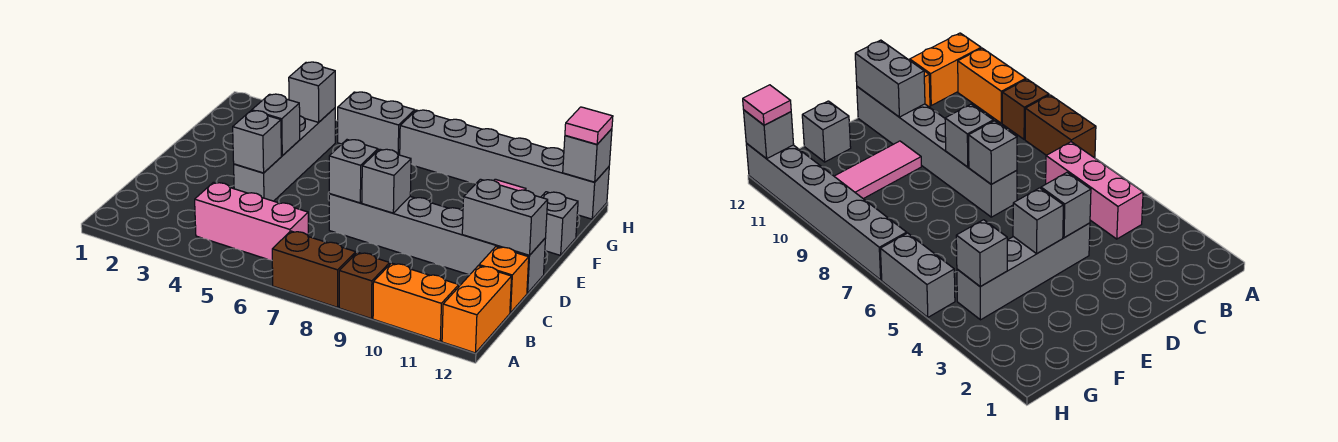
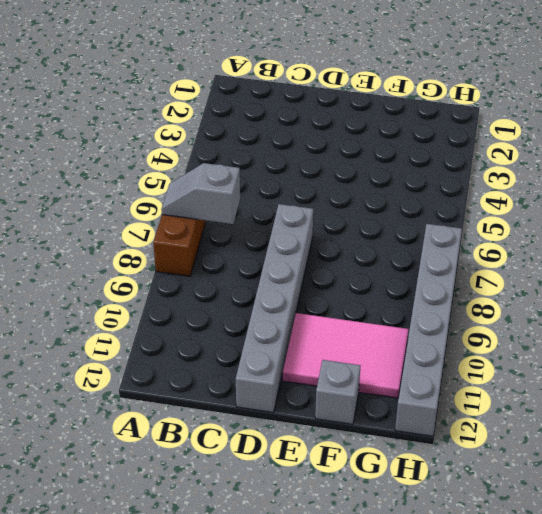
grey slope A7:B7 level 2 top B -> none
pink tile E10:G11 level 1 -> pink tile E10:G10 level 1
none -> brown brick A9 level 1
none -> orange brick A10:A11 level 1
none -> orange brick A12:B12 level 1

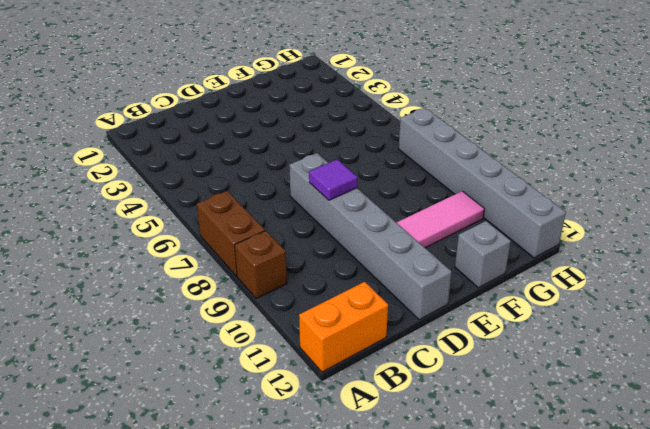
purple tile D8 level 2 -> grey brick D8 level 2
none -> orange brick A10:A11 level 1
none -> pink brick B4:B6 level 1
none -> orange brick C12 level 1

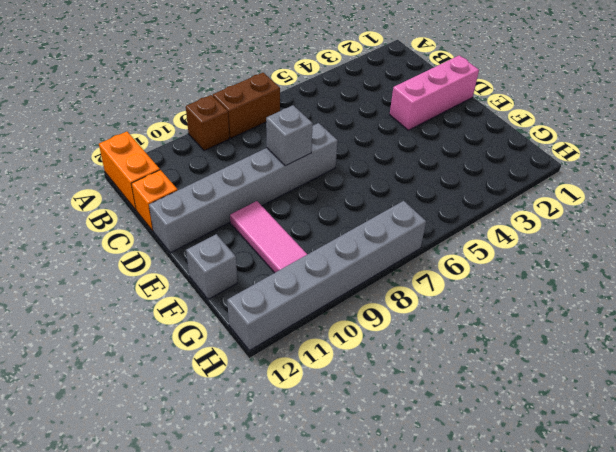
pink brick D1:D3 level 1 -> pink brick B4:B6 level 1
none -> orange brick A10:A11 level 1
none -> grey brick D4:G4 level 1
none -> grey brick H5:H6 level 1

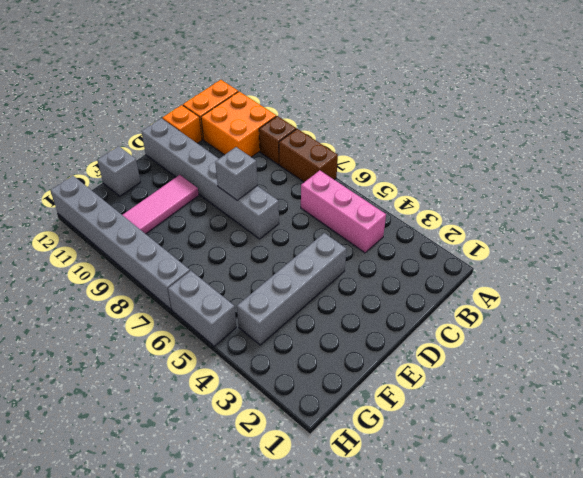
orange brick A10:B11 level 1 -> orange brick A10:A11 level 1
none -> grey brick D4 level 2
none -> grey brick D7 level 2
none -> grey brick D11:D12 level 2

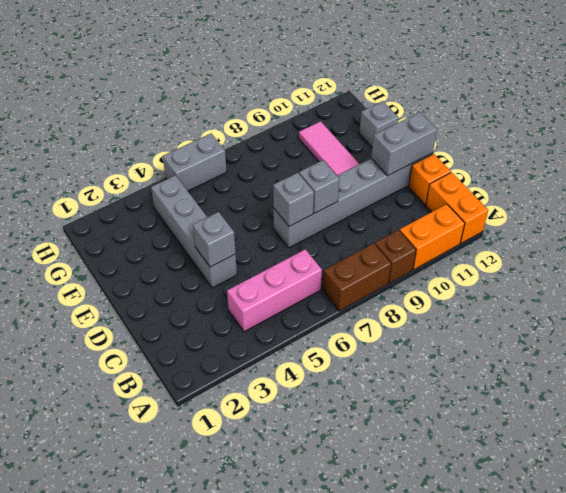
none -> grey brick H7:H12 level 1
none -> grey brick E4 level 2
none -> grey brick G4 level 2

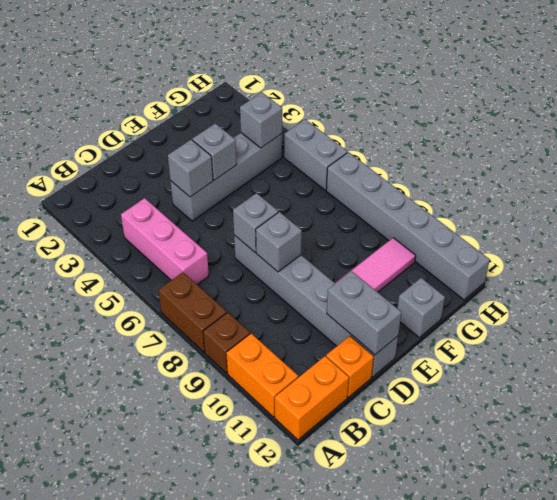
none -> grey brick H12 level 2
none -> pink tile H12 level 3

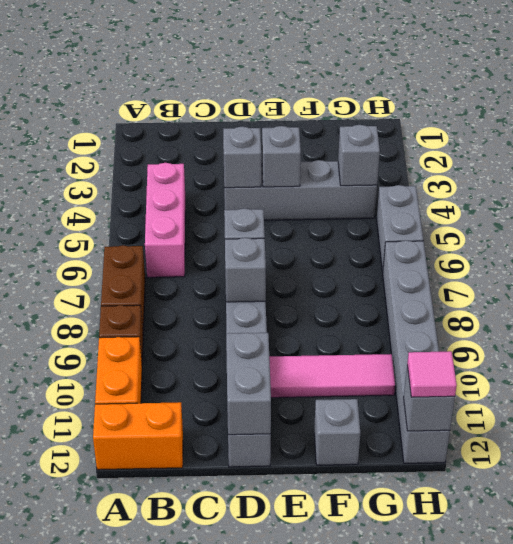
none -> orange brick C12 level 1

